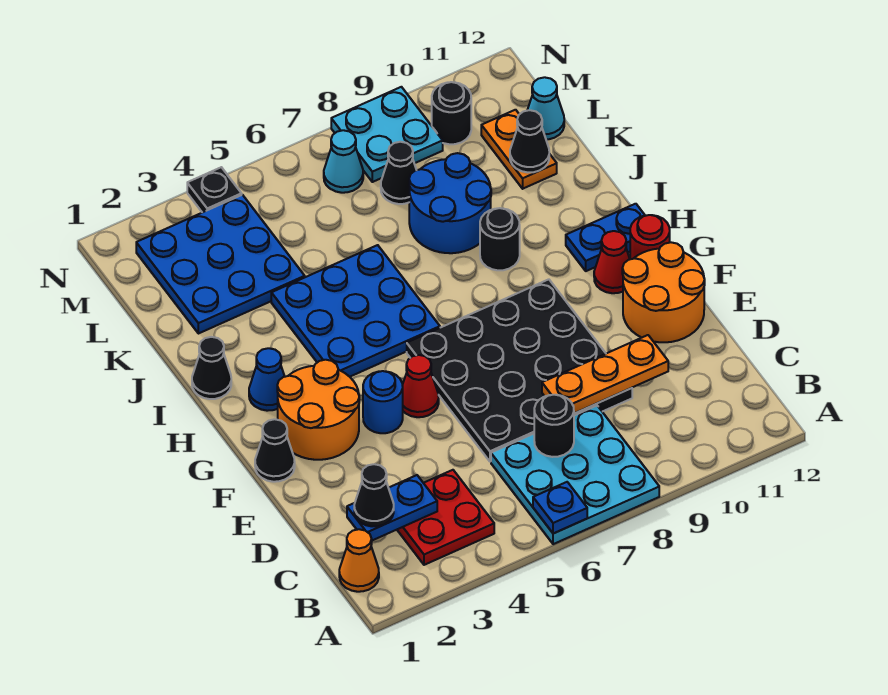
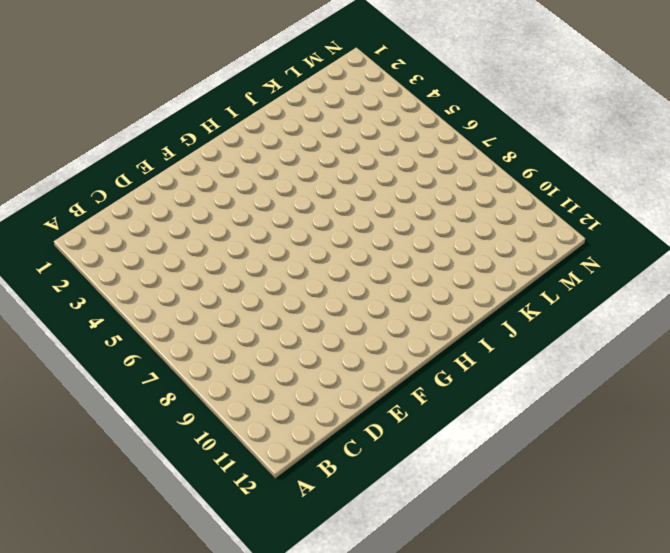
none -> cyan plate A6:C8 level 1
none -> orange cone B1 level 1
none -> red plate B3:C4 level 1
none -> black plate D6:G9 level 1

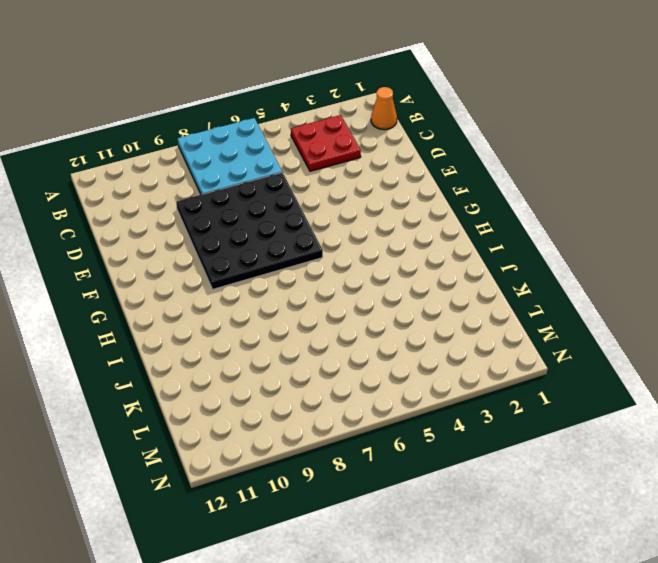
none -> orange round brick E11:F12 level 1
none -> black cone F1 level 1
none -> orange round brick F2:G3 level 1
none -> blue round brick F4 level 1

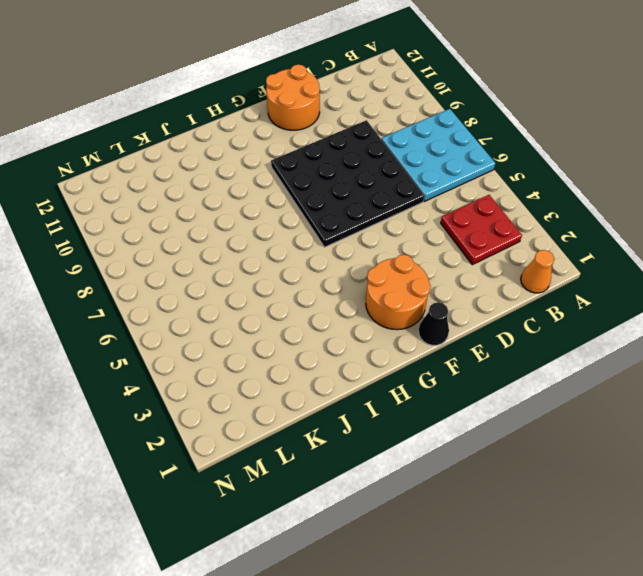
none -> blue round brick F4 level 1
none -> red cone F5 level 1
none -> red cone G11 level 1
none -> red round brick G12 level 1

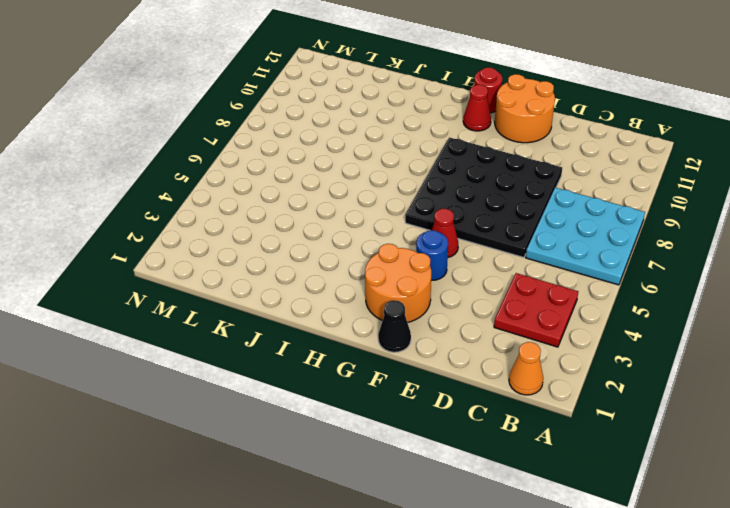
none -> blue cone H2 level 1
none -> blue plate H4:J6 level 1
none -> blue plate H11:H12 level 1
none -> black cone I1 level 1

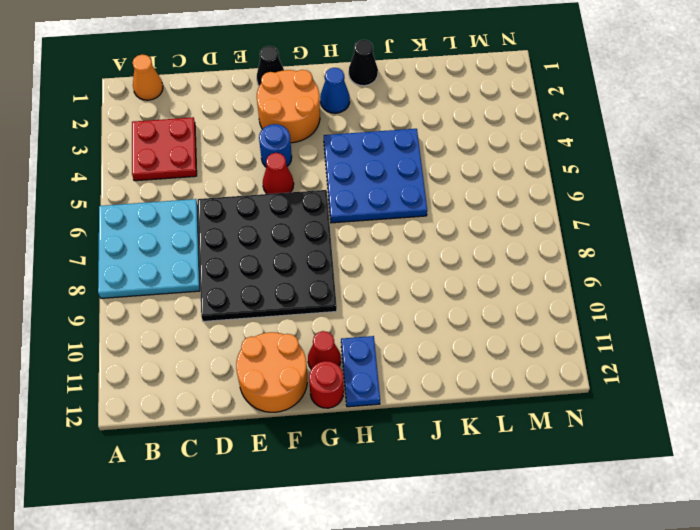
none -> black round brick I9 level 1
none -> blue round brick J8:K9 level 1
none -> blue plate K2:M4 level 1
none -> orange plate K11:L11 level 1

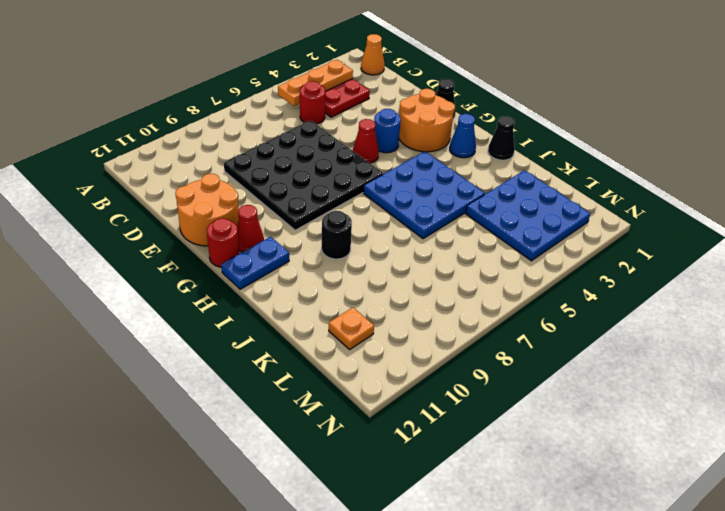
orange plate B3:B5 level 2 -> orange plate D8:D10 level 2
red round brick C5 level 1 -> none
orange plate L11 level 1 -> orange plate K11:L11 level 1
none -> cyan plate A6:C8 level 1
none -> blue round brick J8:K9 level 1
none -> black cone L8 level 1
none -> cyan cone L12 level 1

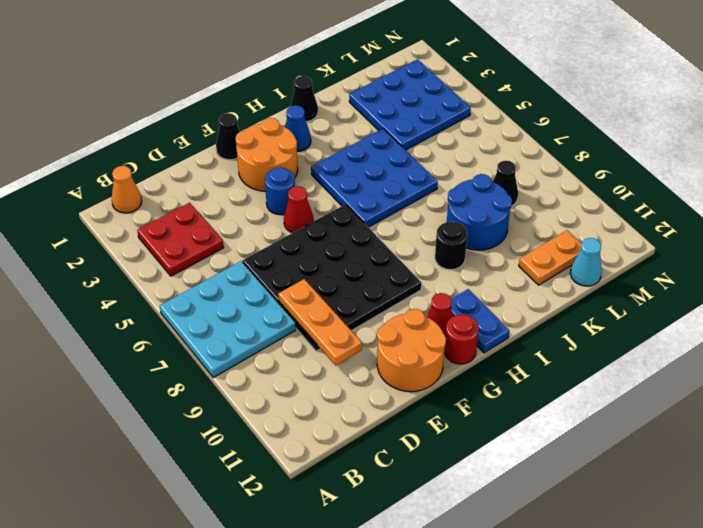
none -> cyan cone M7 level 1
none -> cyan plate M8:N9 level 1
none -> black round brick M10 level 1
none -> black plate N4 level 1

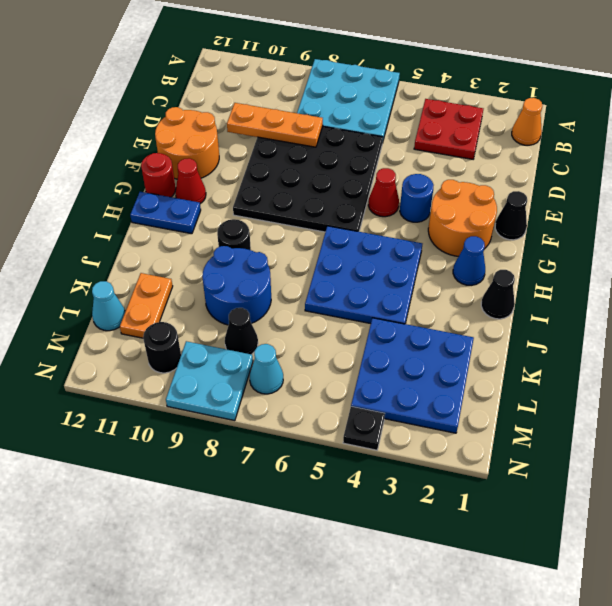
none -> blue plate A6 level 2
none -> blue plate C2:C3 level 2
none -> black round brick C7 level 2
none -> black cone K11 level 2

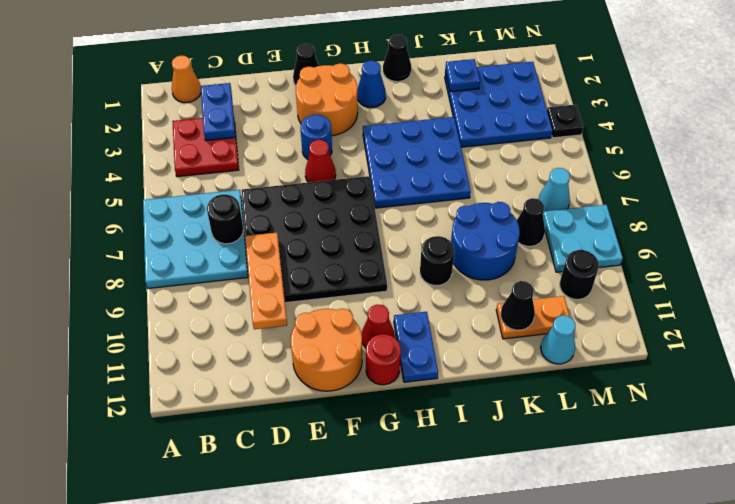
blue plate K2 level 2 -> blue plate A6 level 2
none -> black cone C2 level 3

